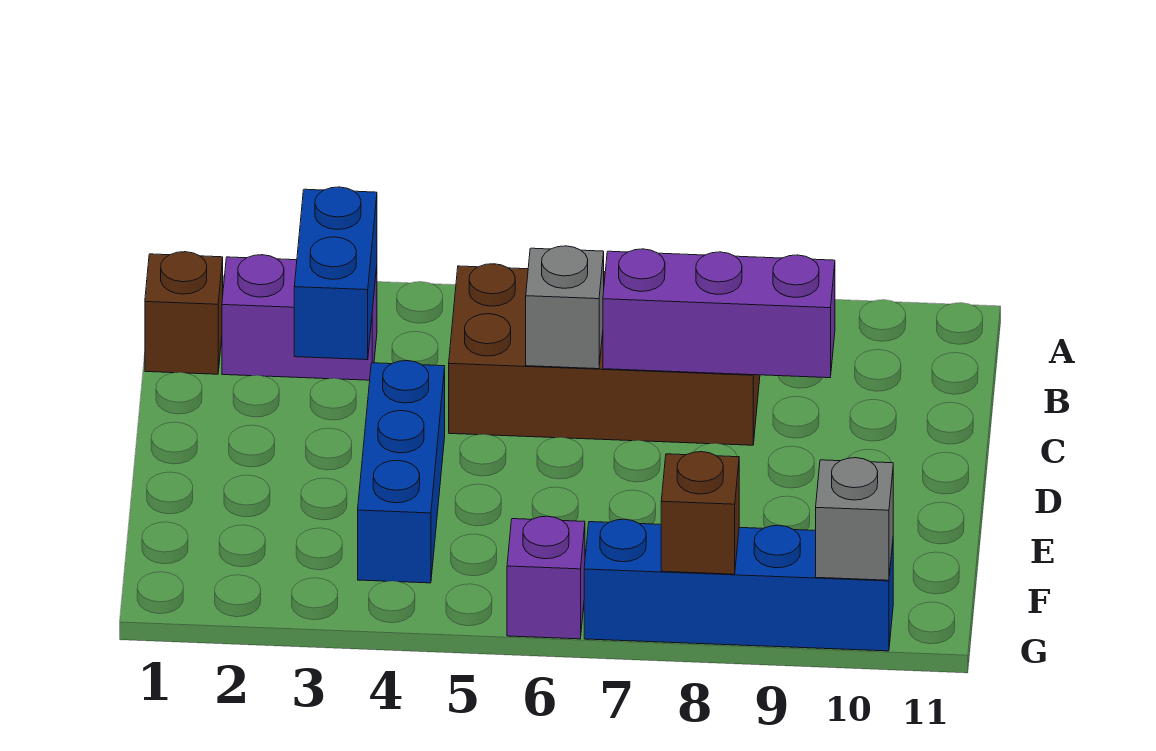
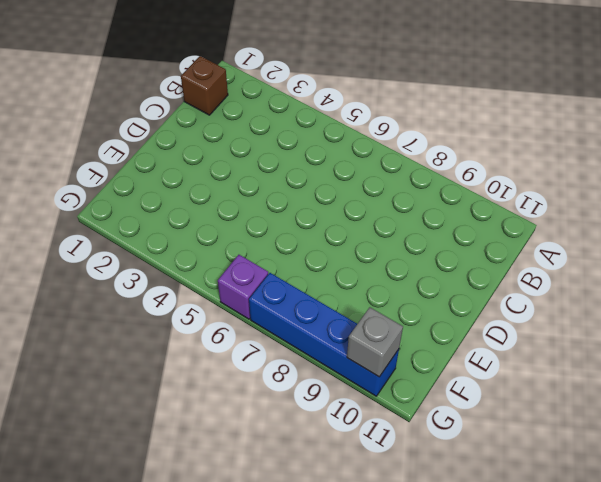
none -> purple brick B2:B3 level 1
none -> brown brick B5:C8 level 1

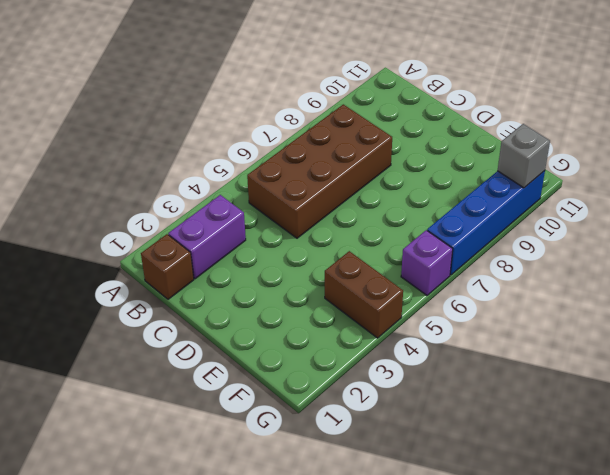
brown brick F4:G4 level 1 -> blue brick D4:F4 level 1
none -> blue brick B3:C3 level 2
none -> grey brick C6 level 2

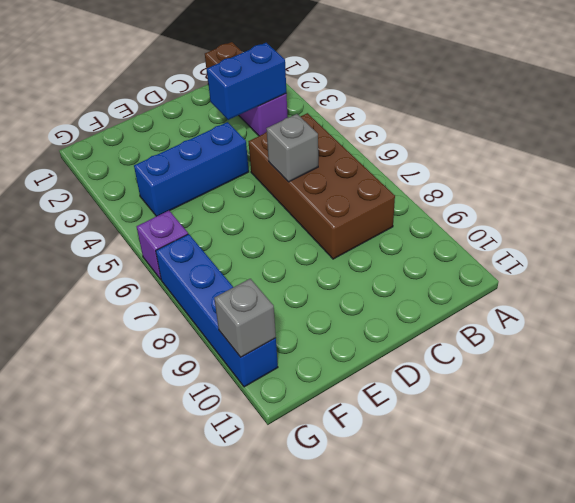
none -> purple brick C7:C9 level 2
none -> brown brick G8 level 2

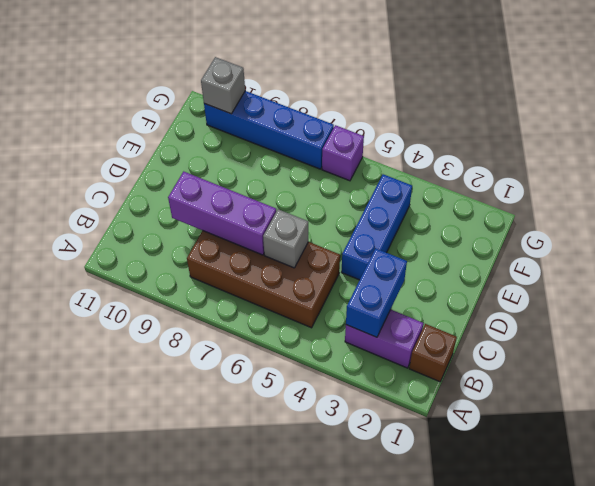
none -> brown brick G8 level 2

